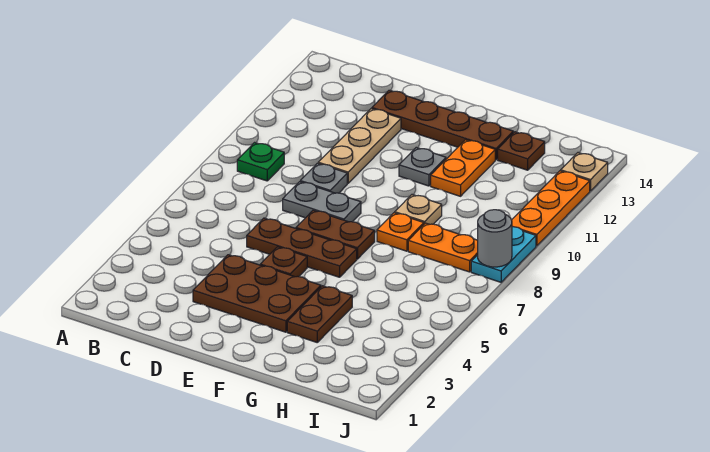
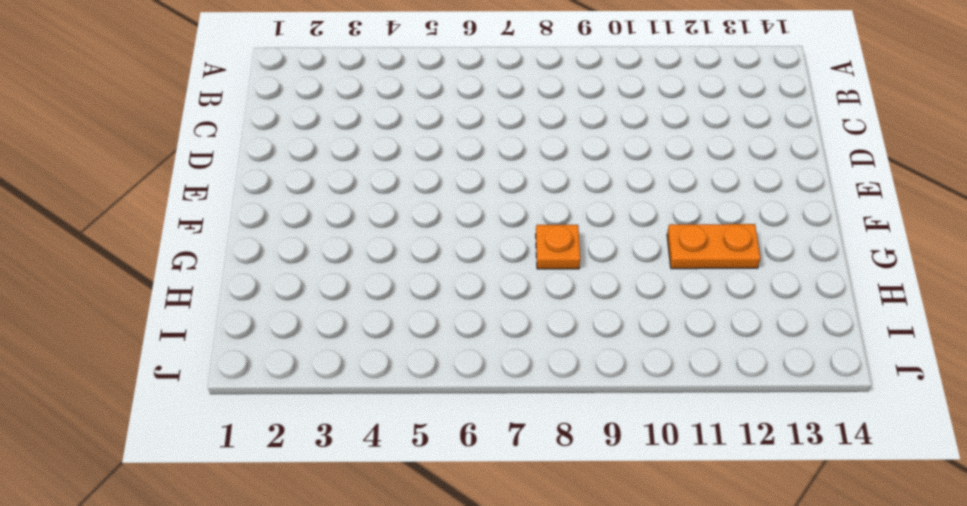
none -> green plate B9 level 1
none -> brown plate D3:F4 level 1
none -> brown plate D6:F6 level 1

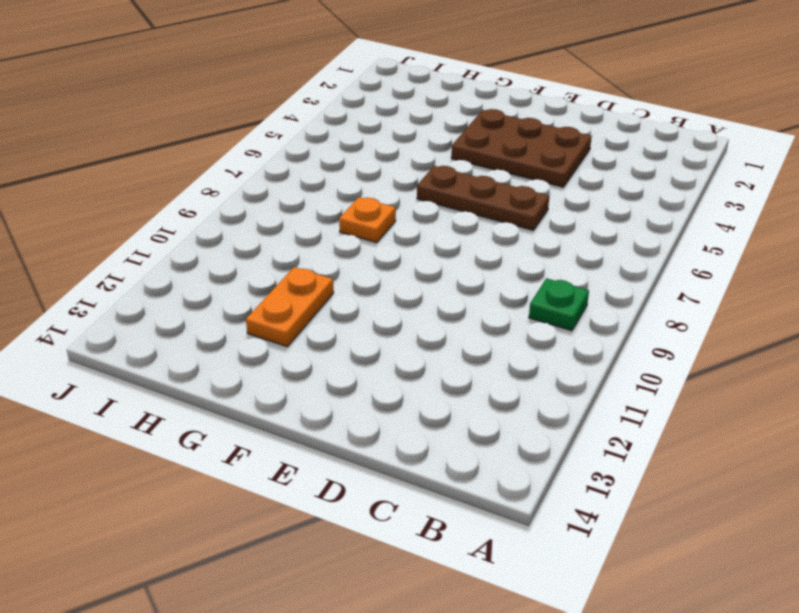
none -> grey plate D8:E8 level 1
none -> grey plate D9 level 1
none -> tan plate D10:D12 level 1

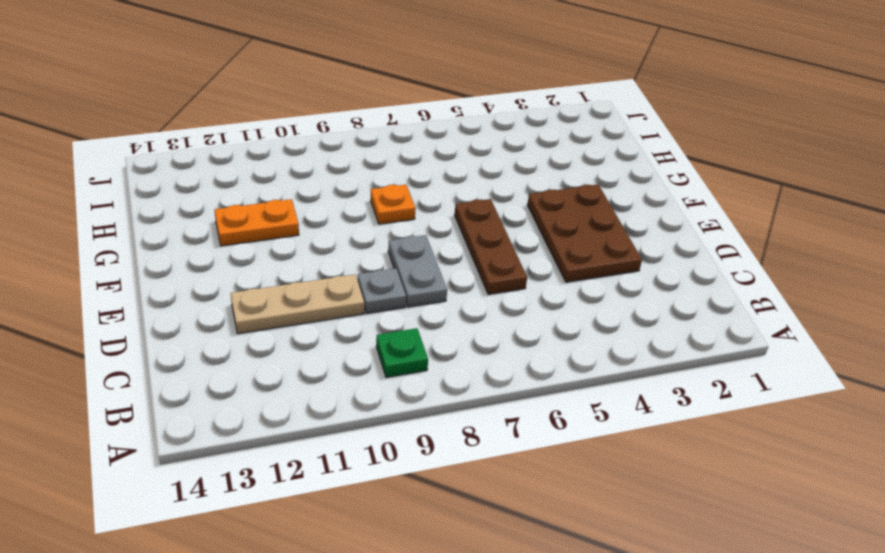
none -> brown plate D13:G13 level 1
none -> brown plate E5 level 1
none -> brown plate E7:F7 level 1

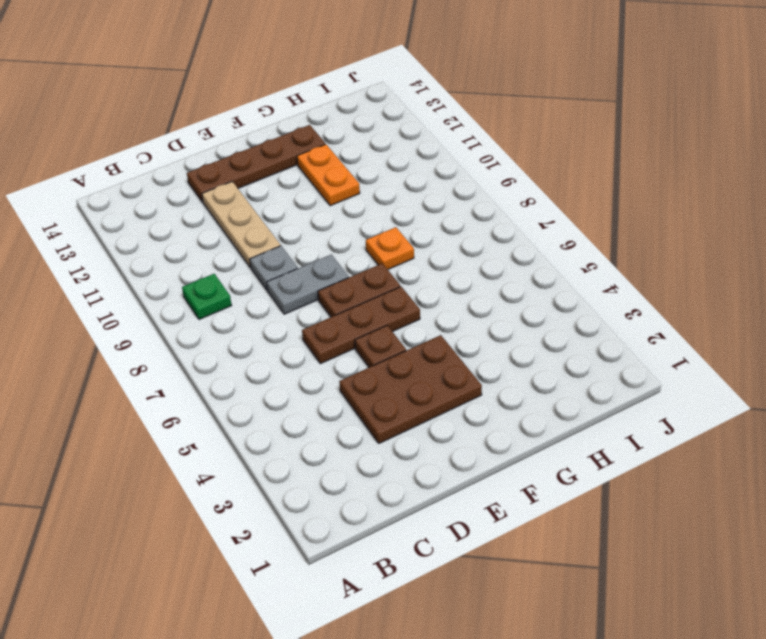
none -> grey plate F11 level 1
none -> brown plate G3:G4 level 1
none -> tan plate G9 level 1

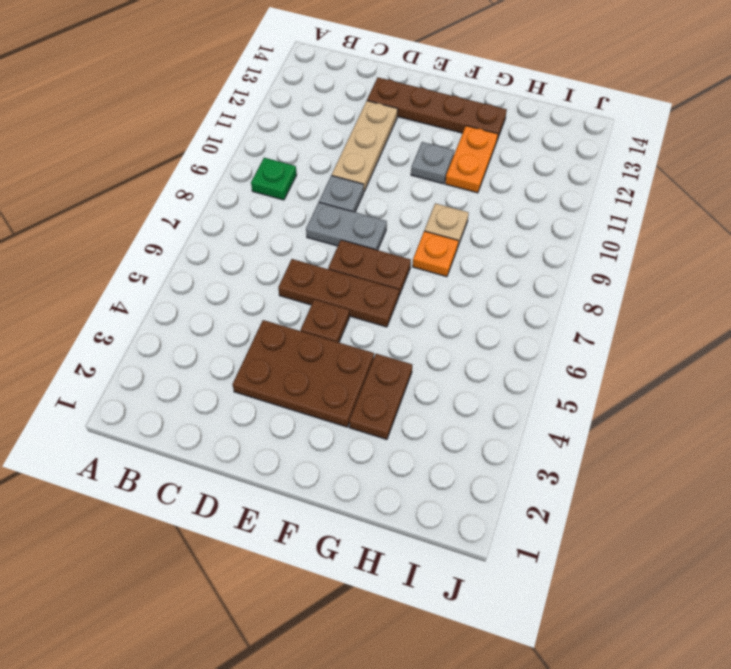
none -> orange plate H8:I8 level 1
none -> brown plate H13 level 1
none -> cyan plate J8:J9 level 1

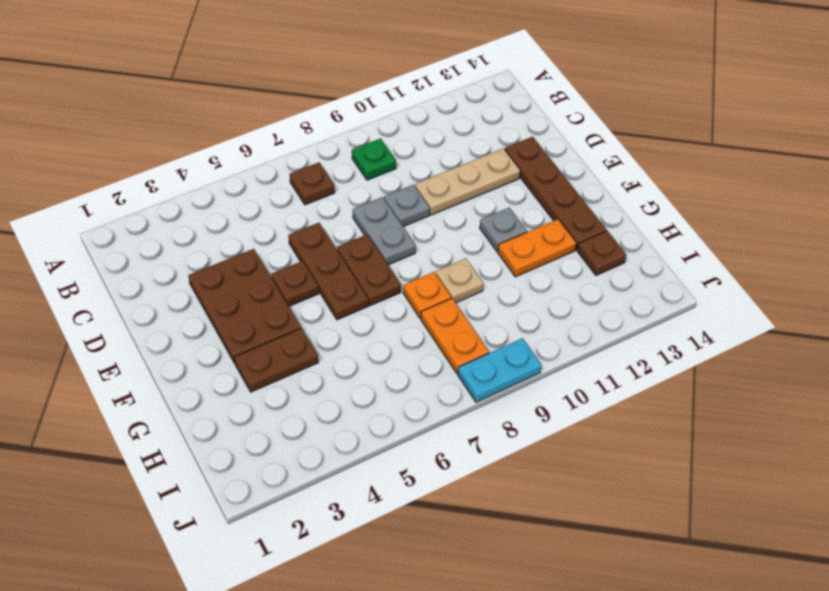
brown plate B7 level 1 -> none
none -> orange plate J10:J12 level 1
none -> tan plate J13 level 1
none -> grey round brick J8 level 2

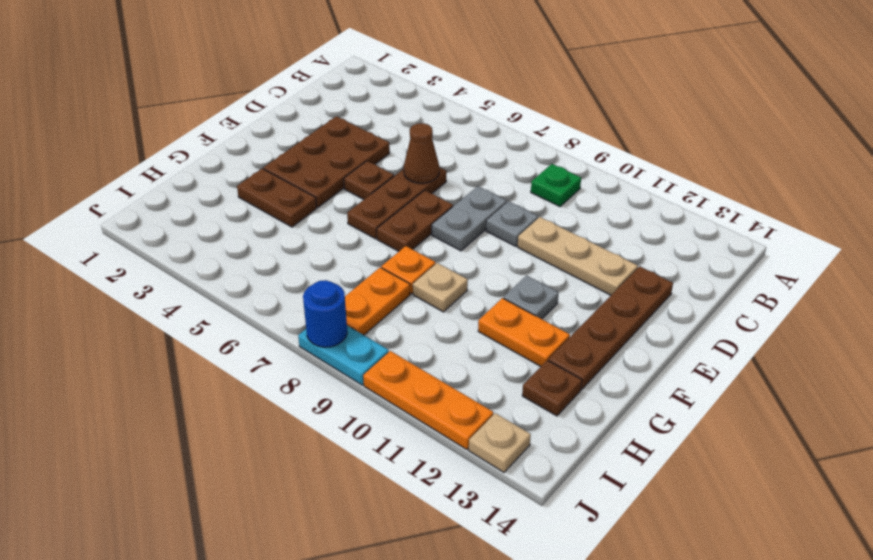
brown cone D6 level 2 -> none
blue round brick J8 level 2 -> grey round brick J8 level 2

